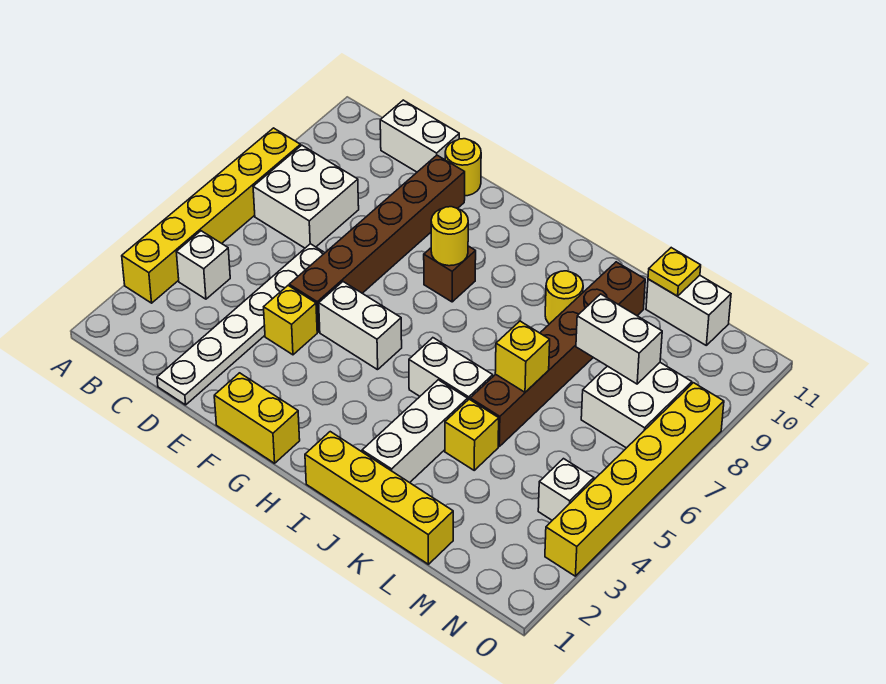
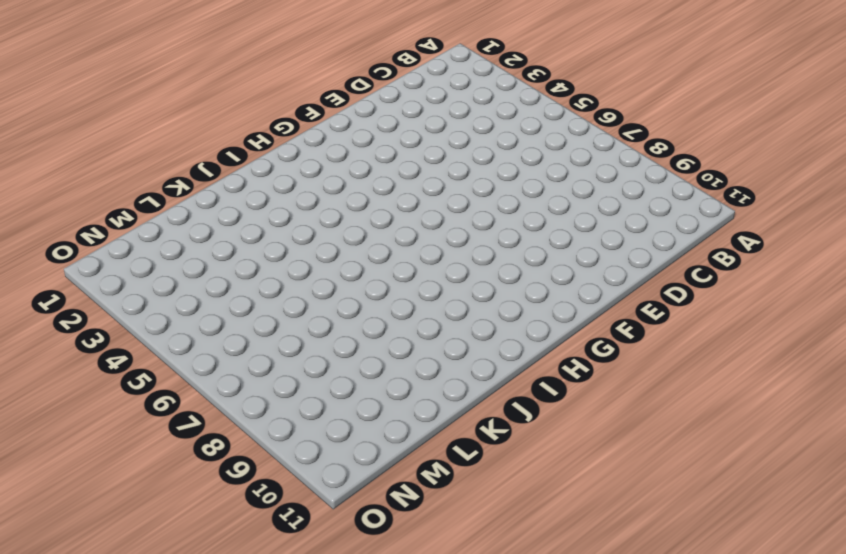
none -> yellow brick A3:A8 level 1
none -> white brick B4 level 1
none -> white brick B7:C8 level 1

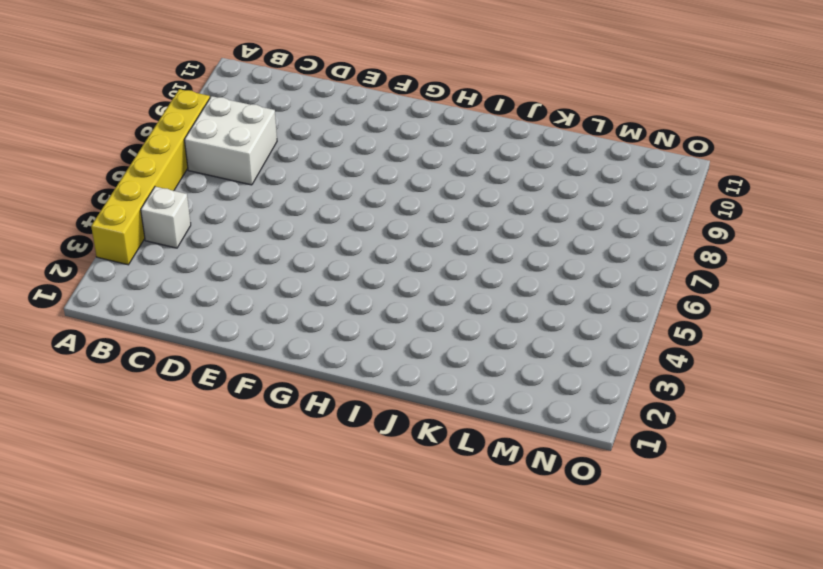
none -> white brick C11:D11 level 1
none -> white plate D1:D6 level 1
none -> yellow brick E4 level 1

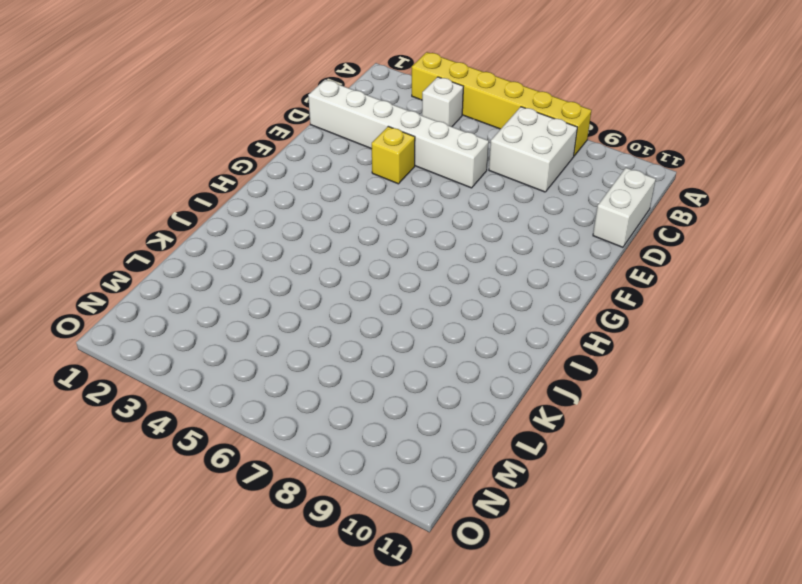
white brick D1:D6 level 1 -> white plate D1:D6 level 1
none -> brown brick E5:E10 level 1
none -> yellow round brick E11 level 1
none -> yellow brick F1:G1 level 1

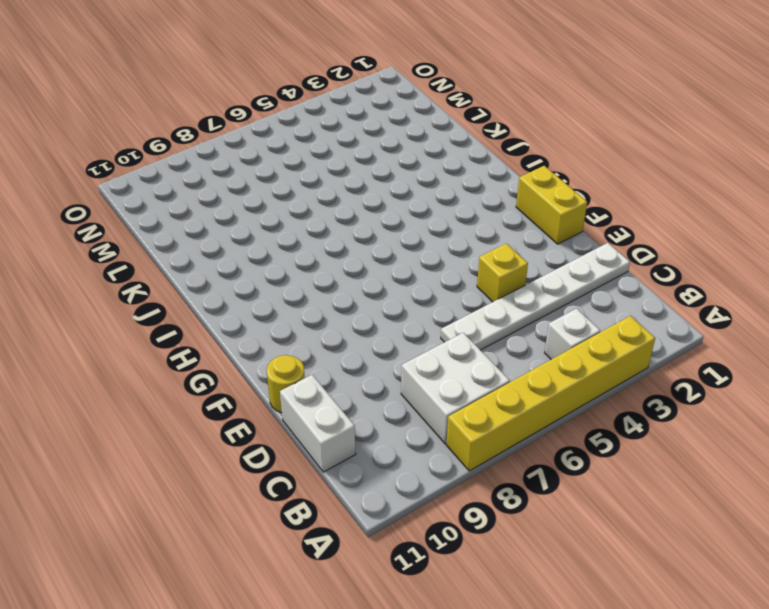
none -> brown brick E5:E10 level 1
none -> white brick F5:G5 level 1
none -> brown brick G8 level 1

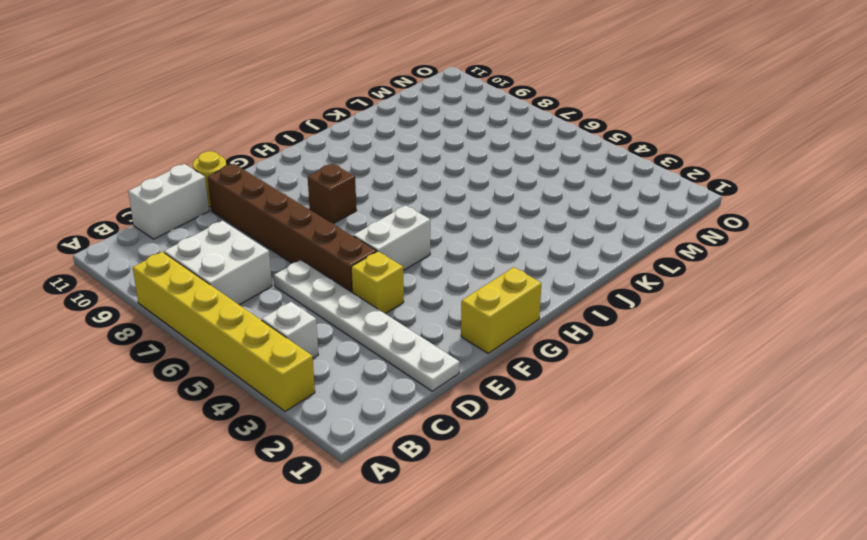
none -> yellow brick I1:L1 level 1
none -> white brick I5:J5 level 1
none -> white brick J2:J4 level 1

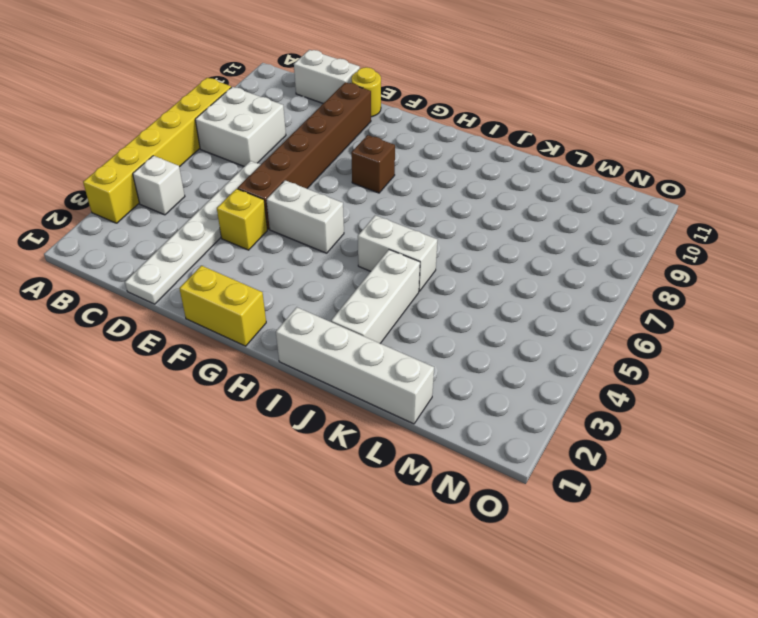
white brick I1:L1 level 1 -> yellow brick I1:L1 level 1
none -> yellow round brick J9 level 1
none -> yellow brick K4 level 1
none -> brown brick K5:K10 level 1

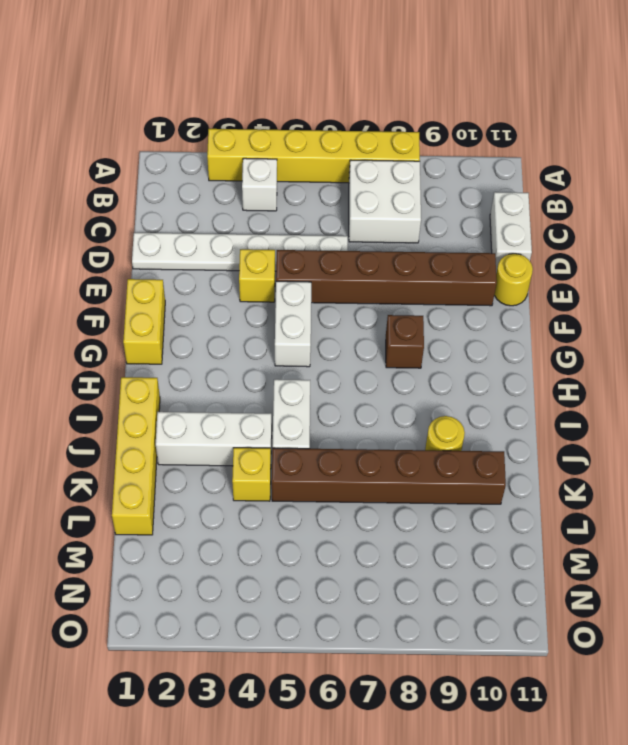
none -> white brick L11:M11 level 1
none -> white brick M7:N8 level 1
none -> white brick N4 level 1

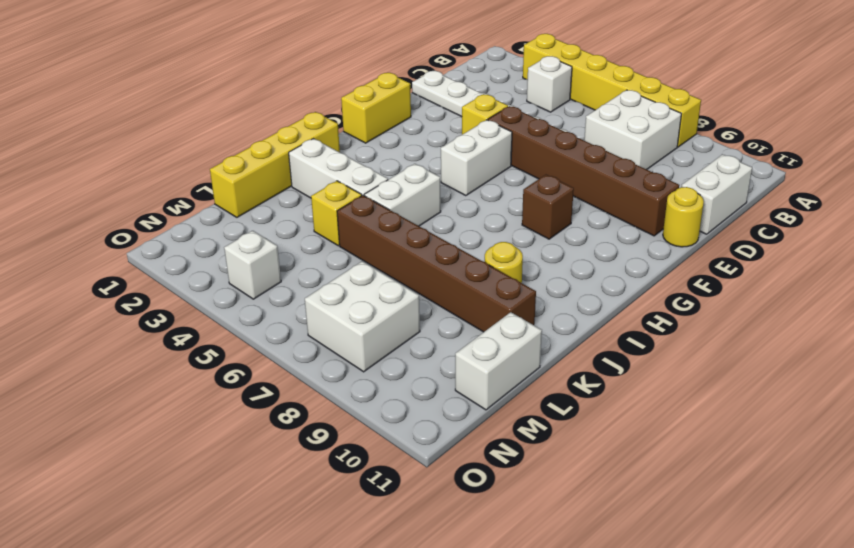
none -> yellow brick O3:O8 level 1
none -> yellow round brick G8 level 2
none -> yellow brick K6 level 2

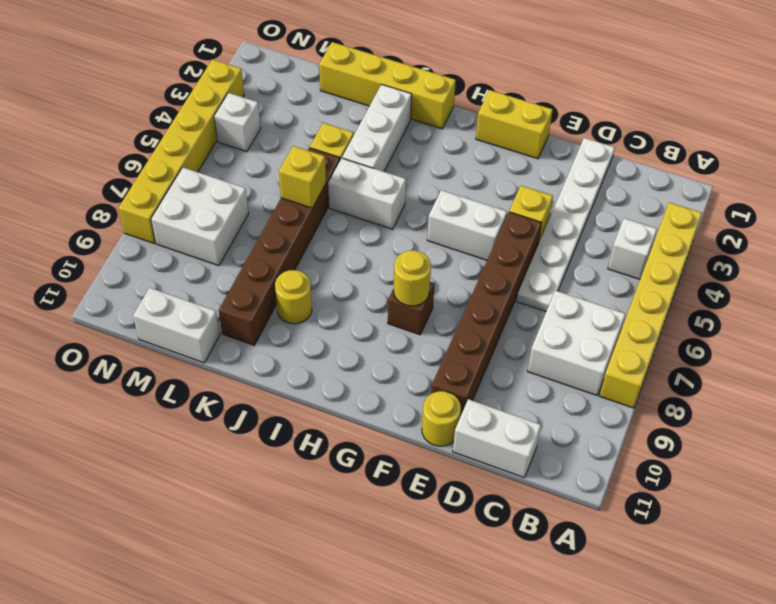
none -> white brick L8:M8 level 2
none -> yellow plate L11 level 2

